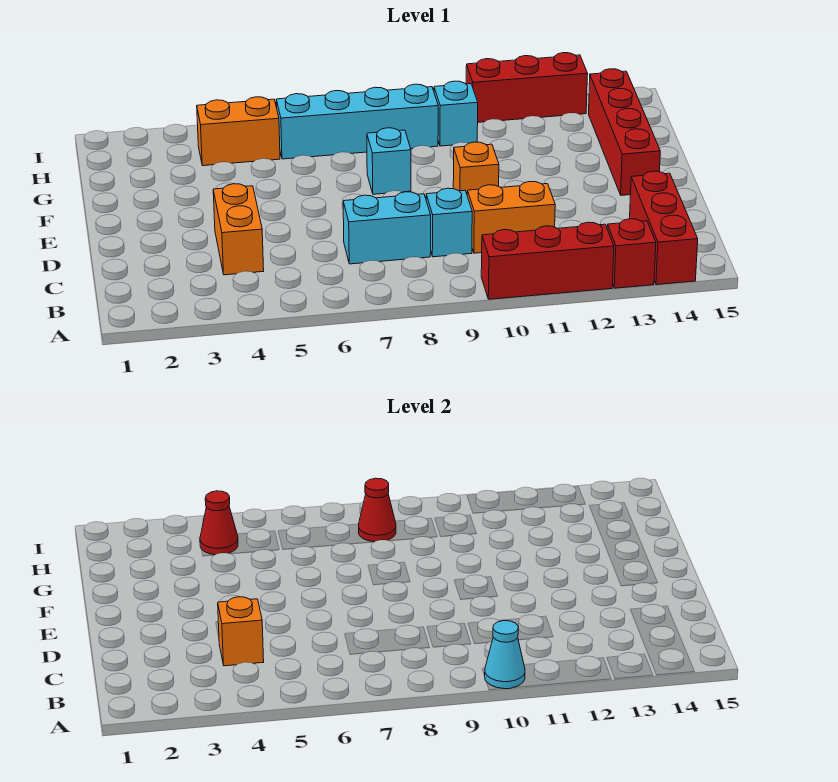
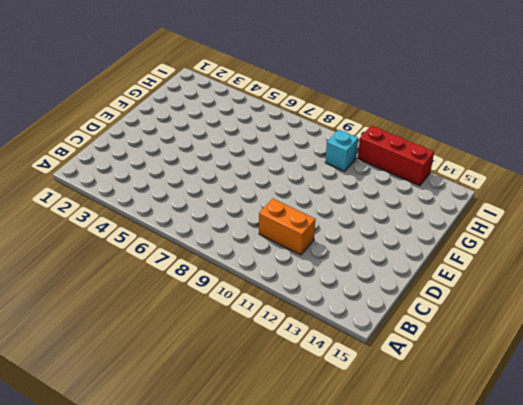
none -> red brick A10:A12 level 1
none -> red brick A13 level 1
none -> red brick A14:C14 level 1

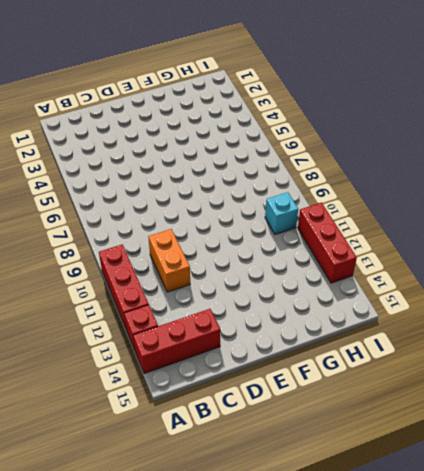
none -> orange brick C4:D4 level 1
none -> cyan brick C7:C8 level 1
none -> cyan brick C9 level 1

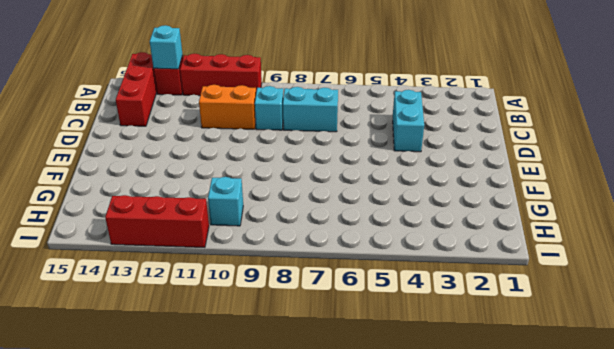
cyan brick A13 level 2 -> cyan brick F8 level 1
cyan brick C4:D4 level 1 -> orange brick C4:D4 level 1
none -> orange brick E10 level 1
none -> red brick E14:H14 level 1
none -> orange brick H4:H5 level 1

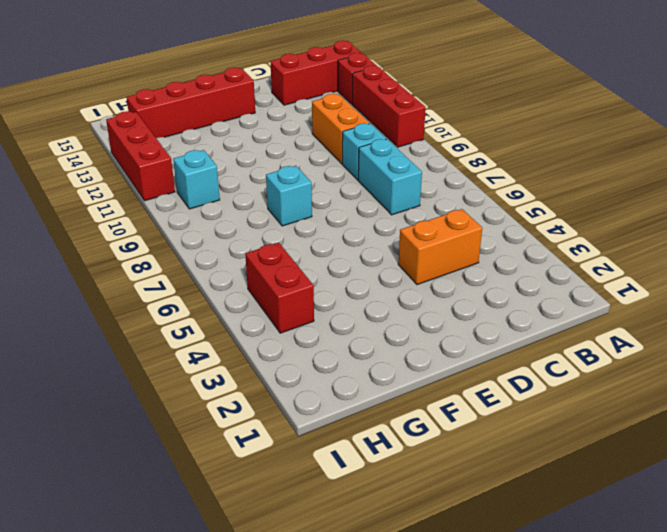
red brick H4:H5 level 1 -> orange brick H4:H5 level 1
none -> orange brick E10 level 1
none -> cyan brick H6:H9 level 1
none -> cyan cone A10 level 2

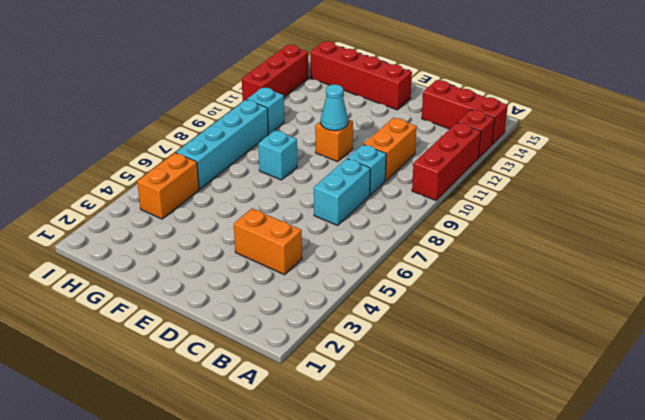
cyan cone E10 level 2 -> cyan cone A10 level 2
none -> orange brick C4 level 2
none -> red cone H4 level 2
none -> red cone H8 level 2

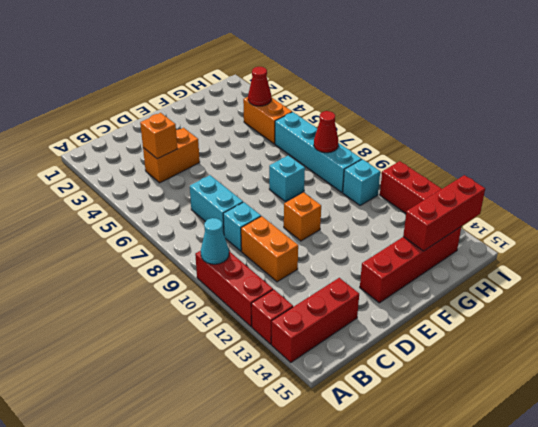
red brick G14:I14 level 2 -> none

